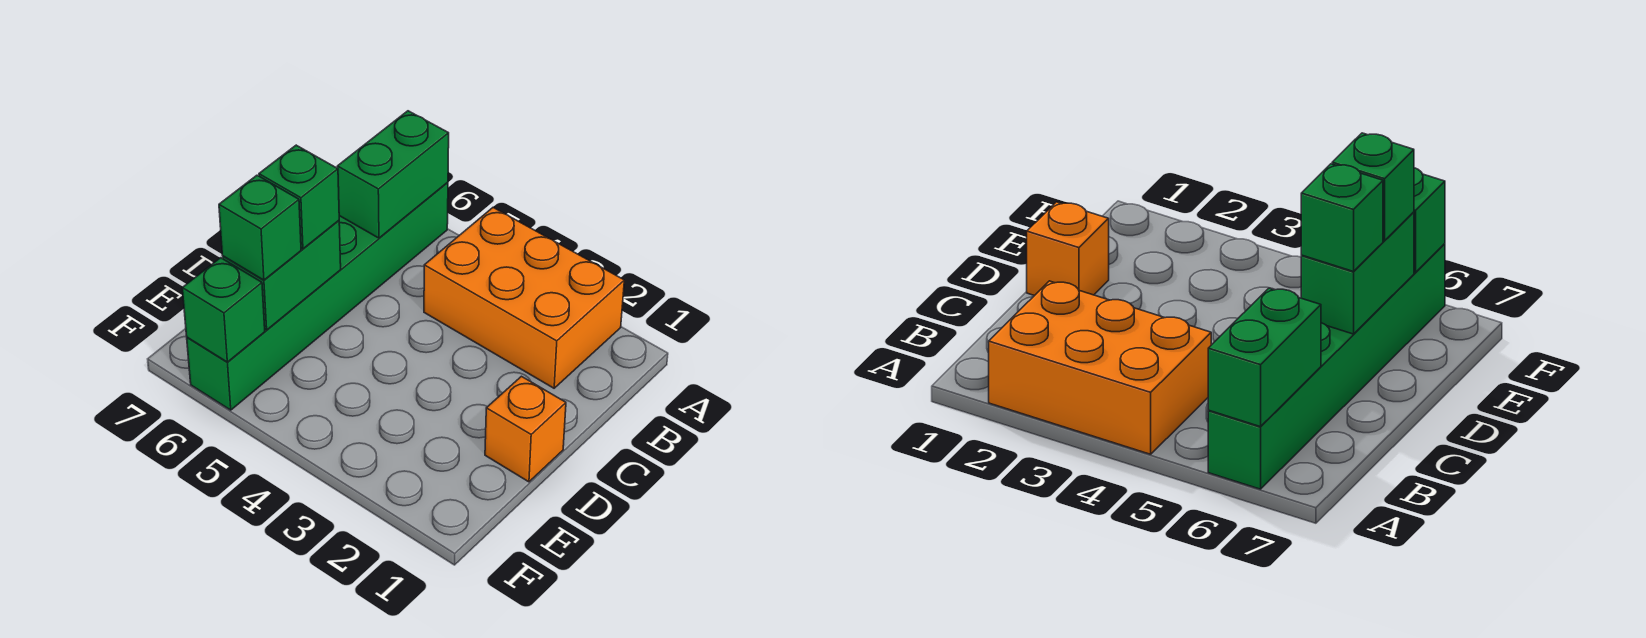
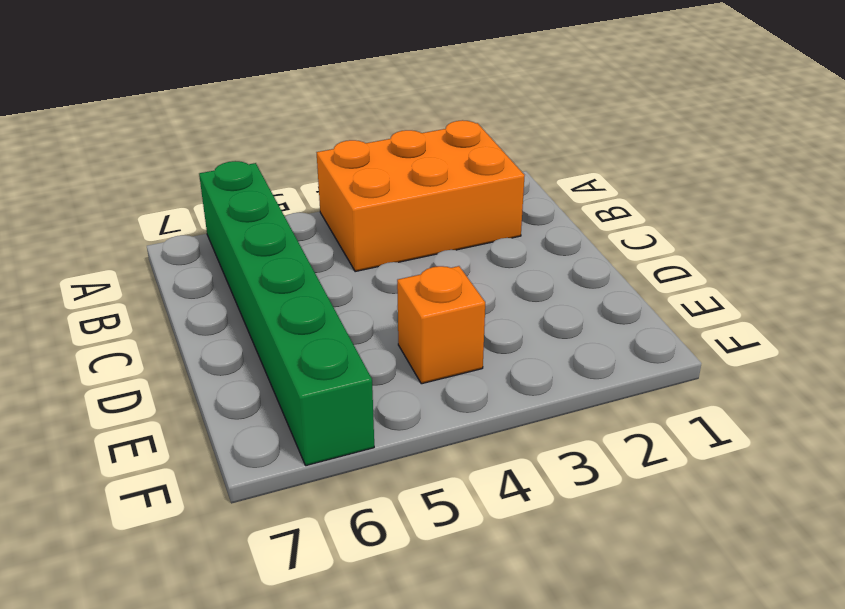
orange brick E4 level 1 -> orange brick D1 level 1
none -> green brick A6:B6 level 2
none -> green brick D6:E6 level 2

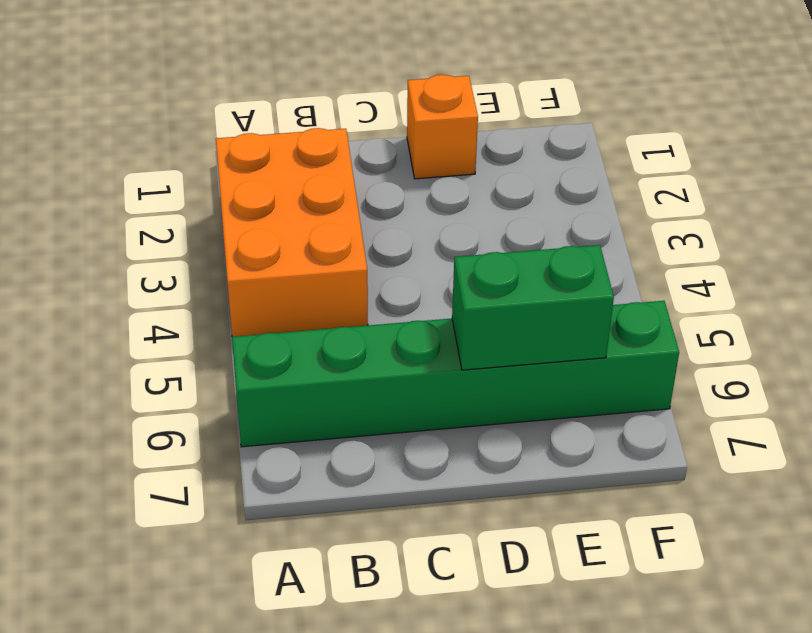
none -> green brick A6:B6 level 2
none -> green brick F6 level 2

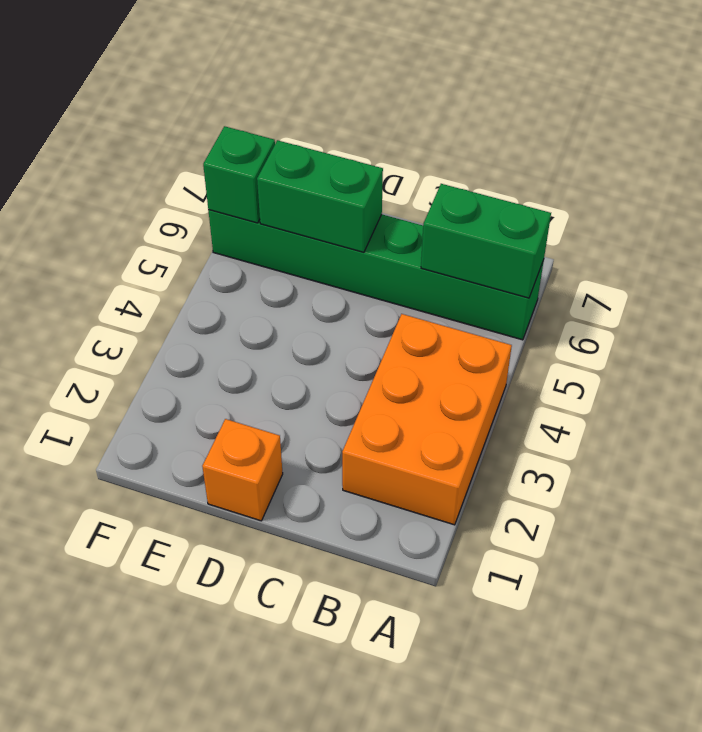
none -> green brick D6 level 3
none -> green brick E6 level 3

